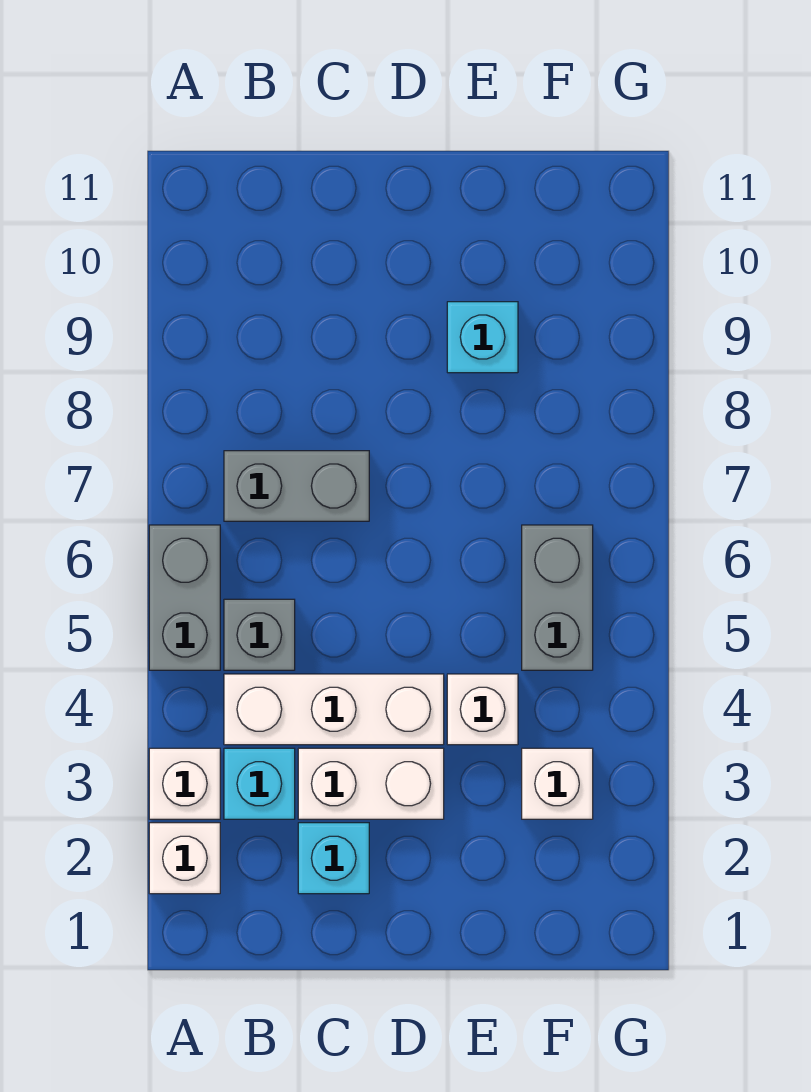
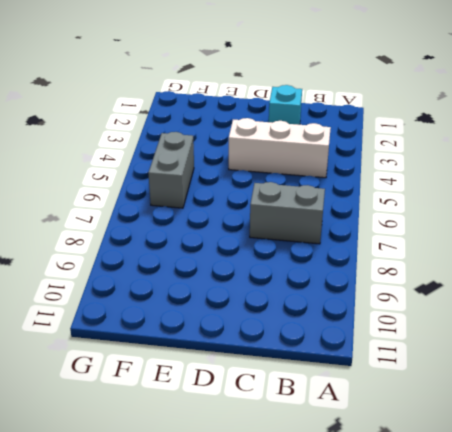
none -> white brick A2 level 1
none -> white brick A3 level 1
none -> grey brick A5:A6 level 1

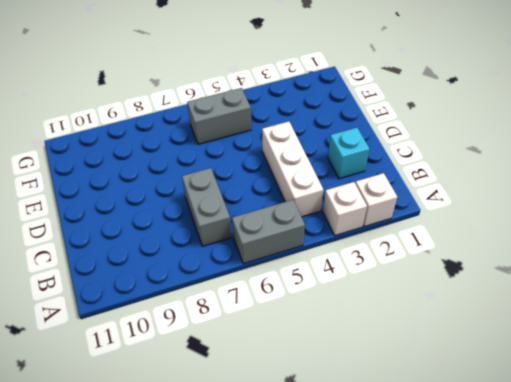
none -> cyan brick B3 level 1
none -> grey brick B5 level 1
none -> white brick C3:D3 level 1

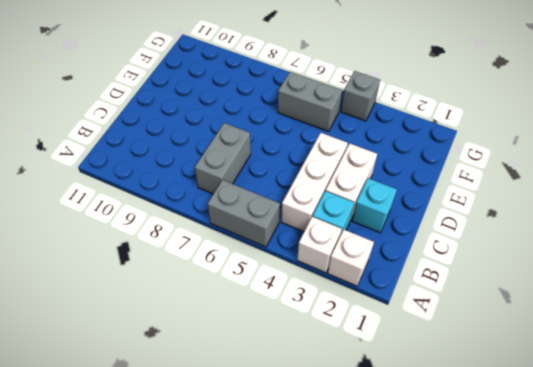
grey brick G4 level 1 -> grey brick B5 level 1
none -> white brick E4 level 1
none -> cyan brick E9 level 1
none -> white brick F3 level 1

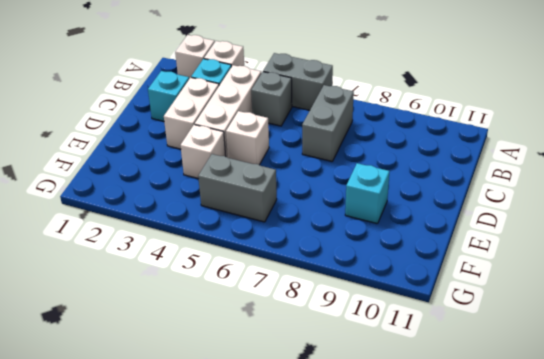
white brick D5 level 1 -> white brick F3 level 1

